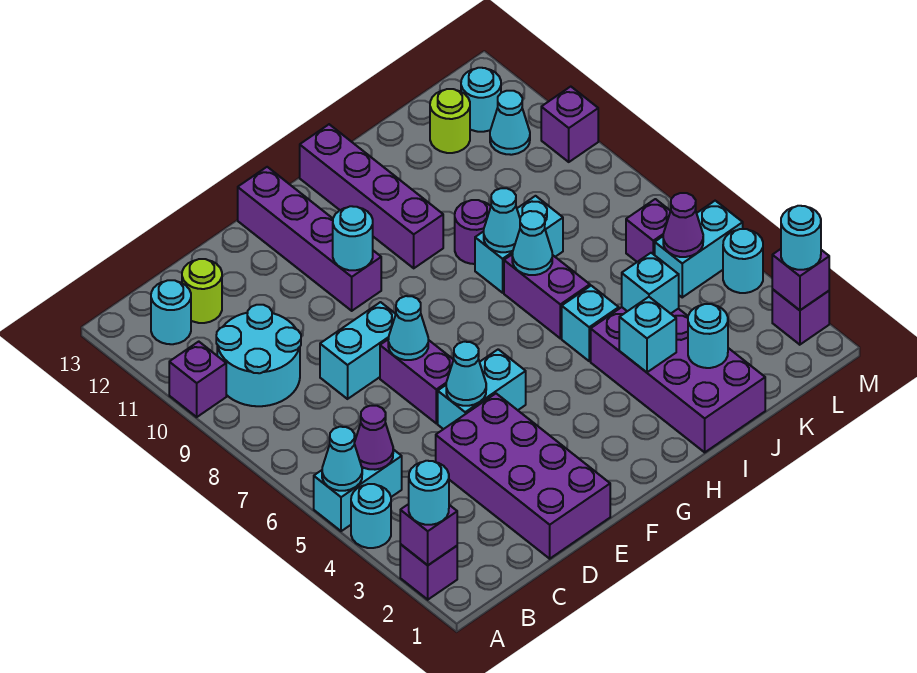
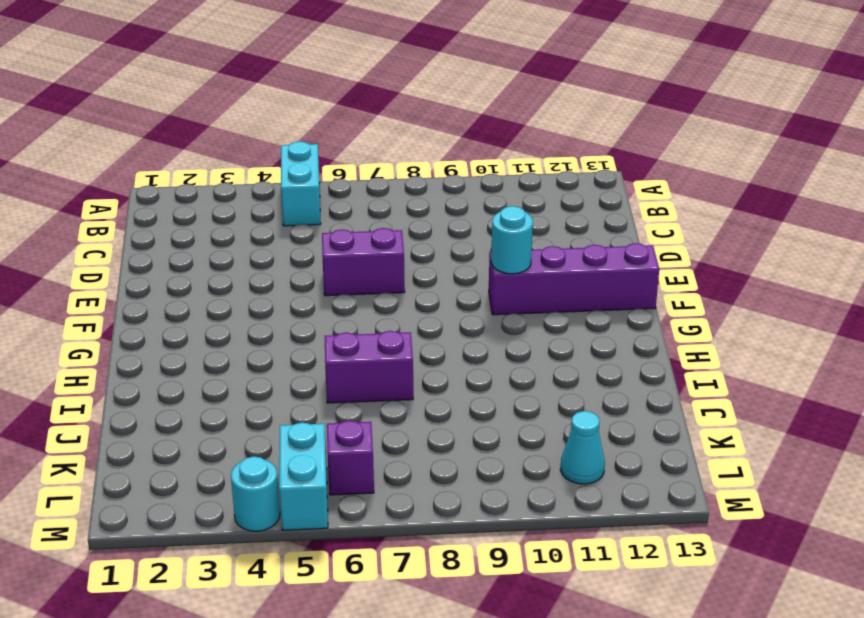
none -> purple brick A2 level 1
none -> cyan round brick A4 level 1
none -> purple brick A10 level 1
none -> cyan round brick B9:C10 level 1

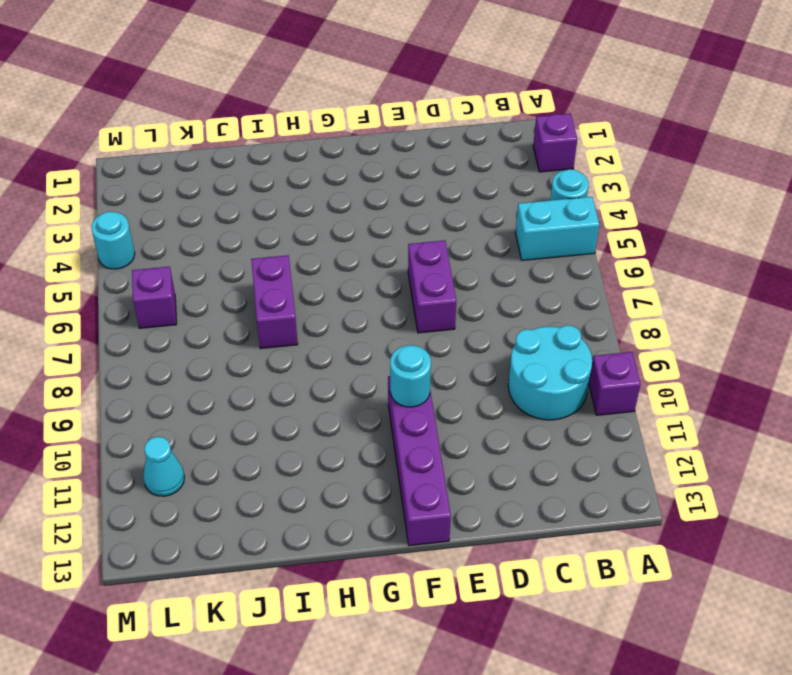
none -> cyan round brick B12 level 1
none -> lime round brick C12 level 1
none -> purple brick D1:E4 level 1
none -> cyan brick D8:E8 level 1

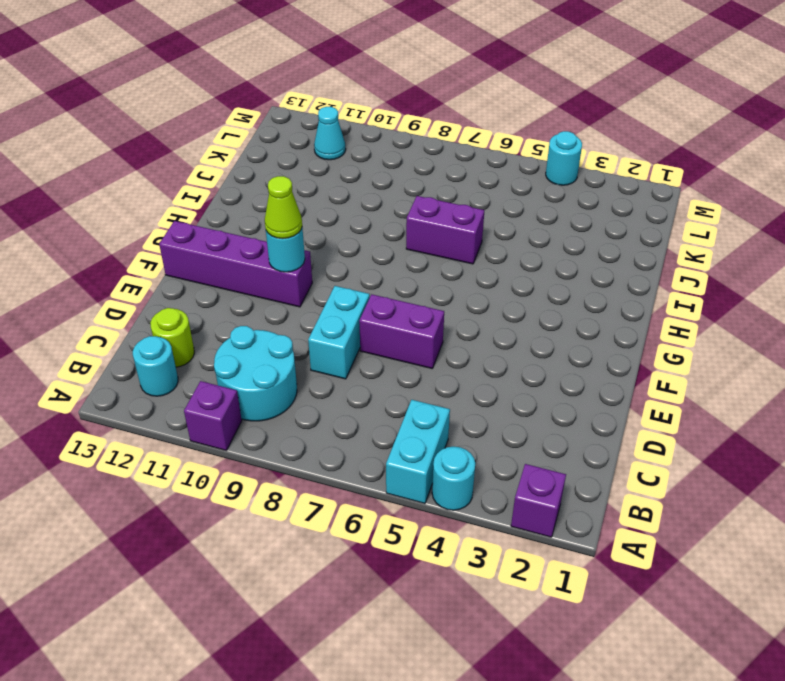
lime cone F10 level 3 -> none
none -> purple brick D1:E4 level 1
none -> cyan brick E5:F5 level 1
none -> purple brick H10:H13 level 1
none -> purple brick I1:J4 level 1

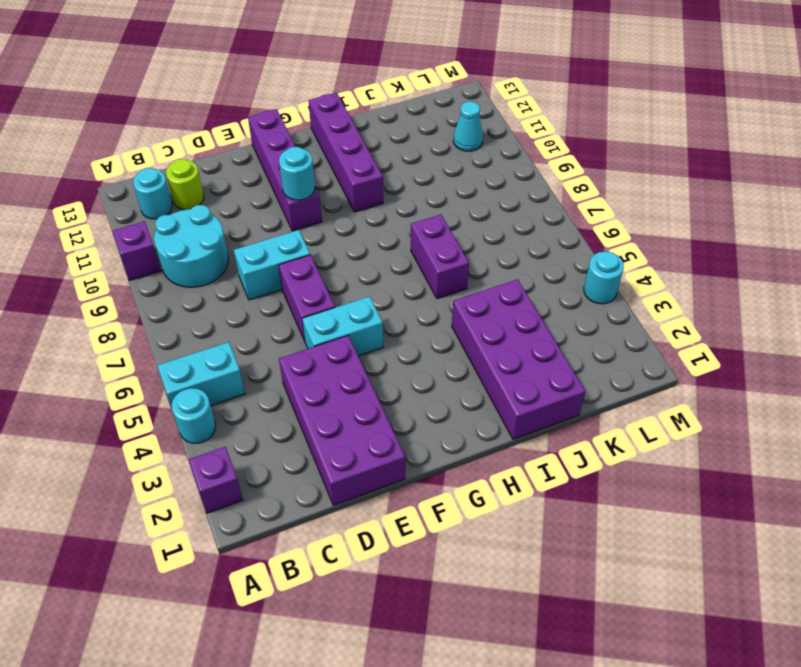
none -> cyan brick I5 level 1
none -> cyan brick I8:J8 level 1
none -> purple round brick I9 level 1
none -> lime round brick K12 level 1

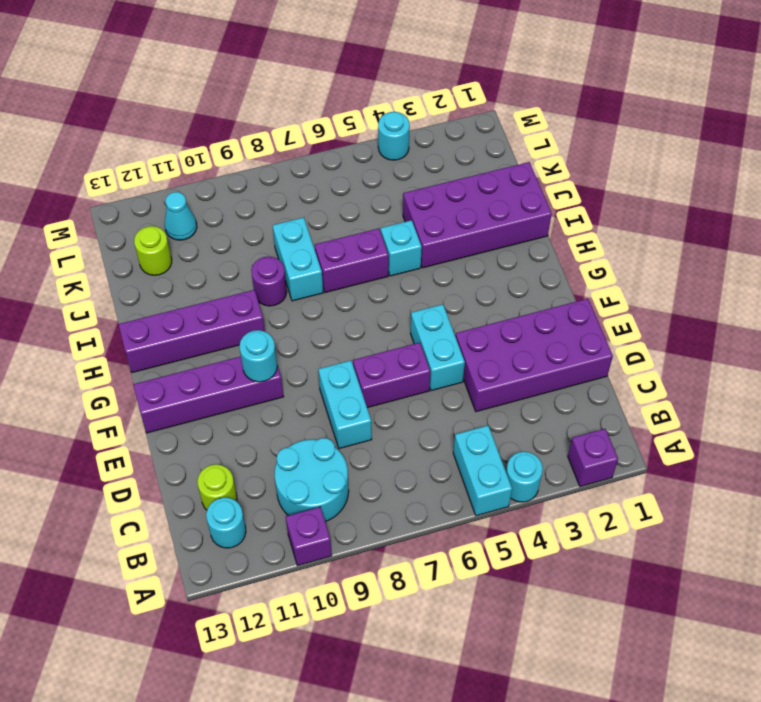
none -> cyan brick L5:M5 level 1
none -> purple brick L6 level 1
none -> cyan round brick L12 level 1
none -> purple brick M2 level 1

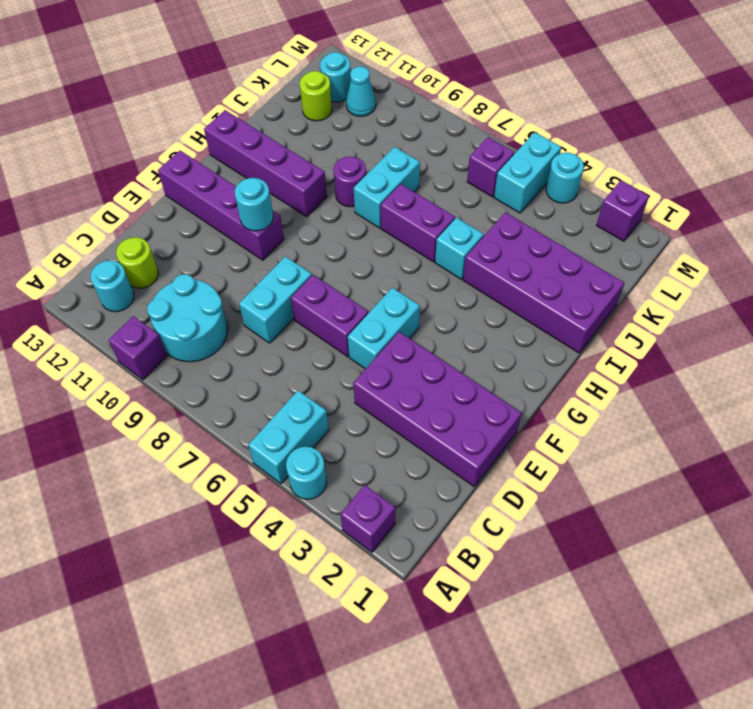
none -> purple brick M10 level 1
none -> purple brick A2 level 2
none -> cyan cone A5 level 2
none -> purple cone B5 level 2

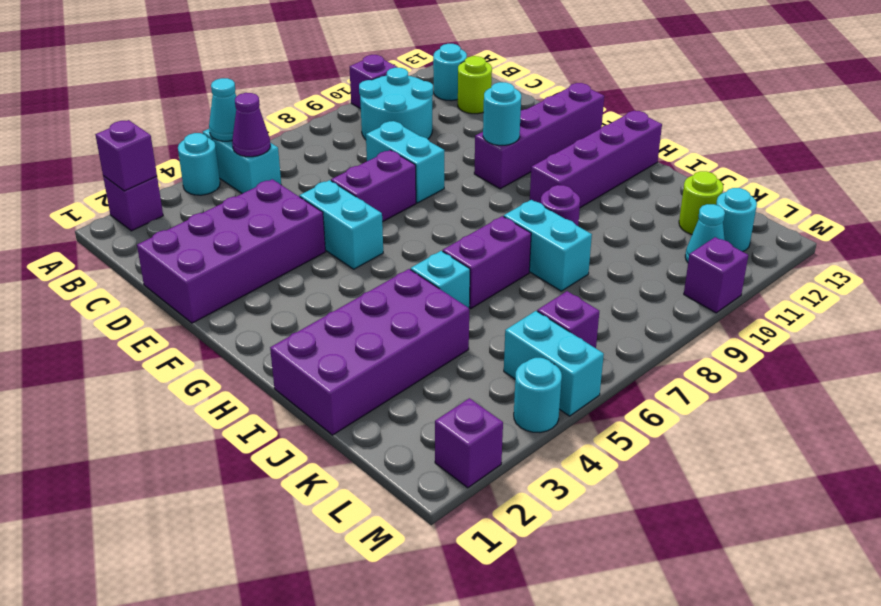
none -> cyan cone E5 level 2
none -> cyan cone E7 level 2
none -> cyan brick I3 level 2
none -> cyan cone I7 level 2

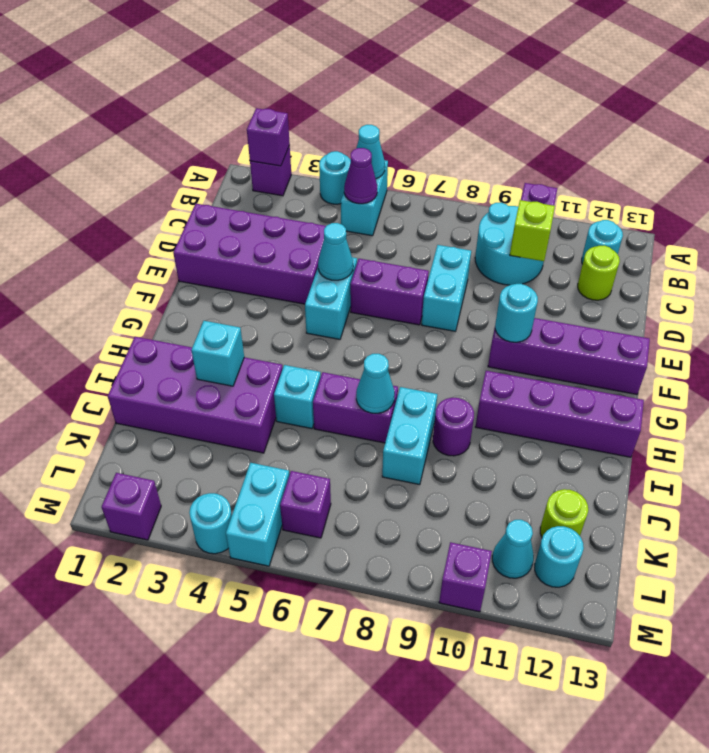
lime brick C10 level 2 -> none
none -> cyan cone E7 level 2
none -> cyan cone I8 level 2
none -> cyan round brick J2 level 2
none -> cyan brick J4 level 2

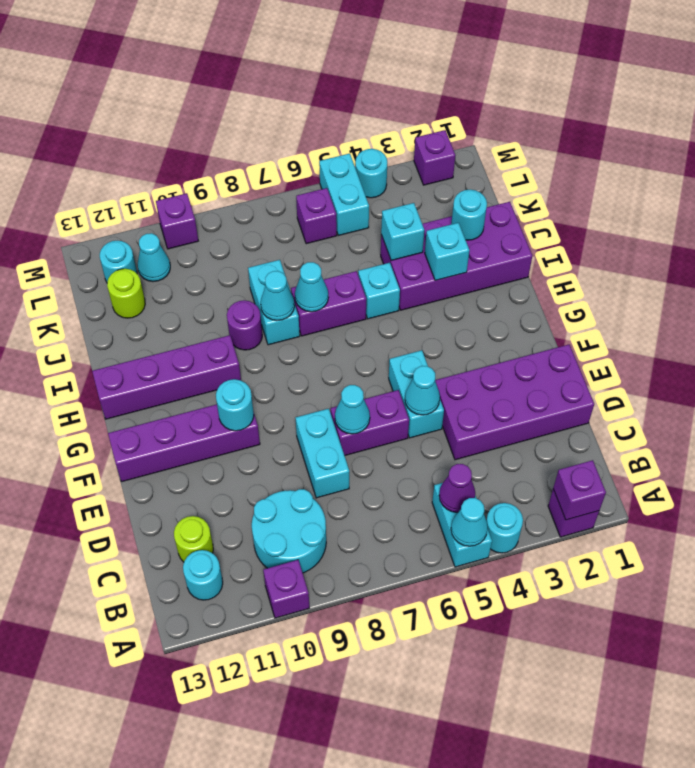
none -> purple cone L5 level 2
none -> purple brick M2 level 2
none -> cyan round brick A2 level 3
none -> cyan round brick M2 level 3

